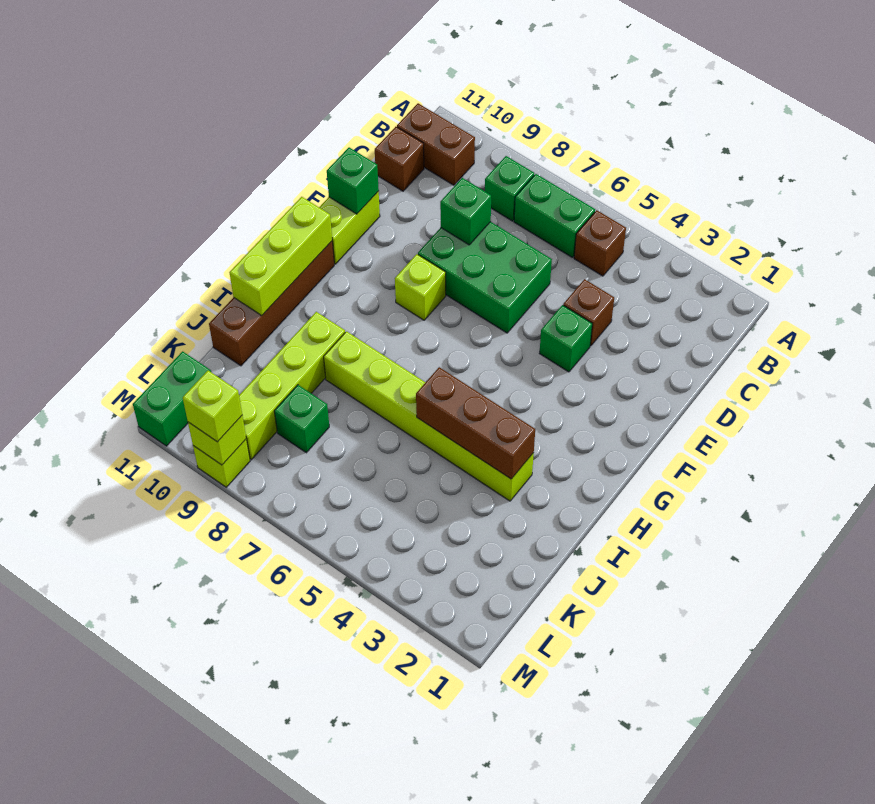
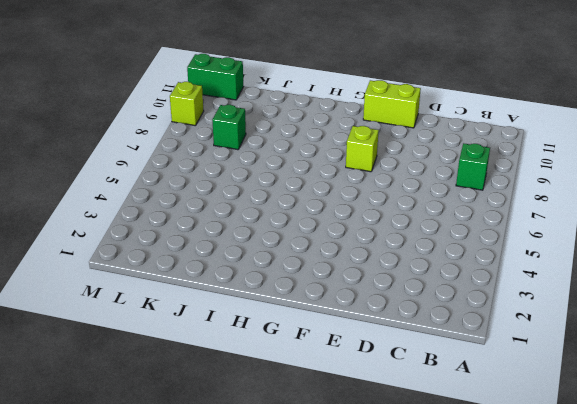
none -> brown brick B5 level 1
none -> green brick B6:B7 level 1
none -> brown brick B10:B11 level 1

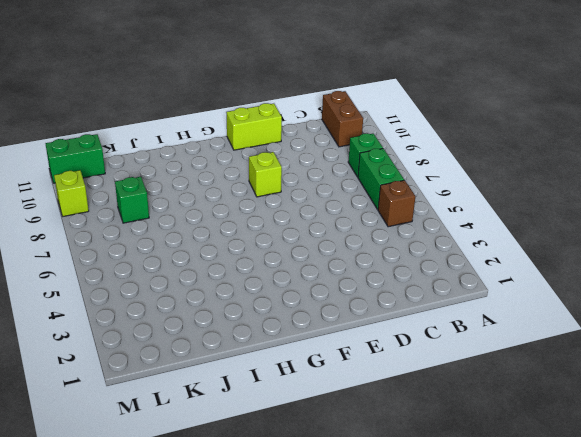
none -> brown brick C11 level 1
none -> brown brick D4 level 1
none -> green brick D6:E8 level 1

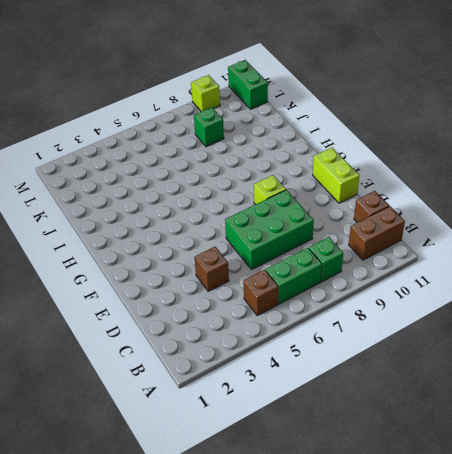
none -> green brick E4 level 1
none -> brown brick G11:J11 level 1
none -> lime brick I3:I8 level 1

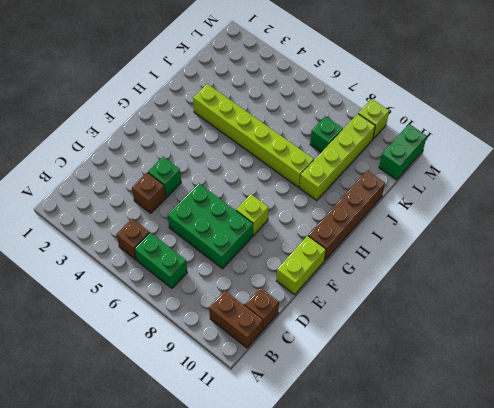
none -> green brick B8 level 1
none -> green brick D8 level 2
none -> green brick E11 level 2

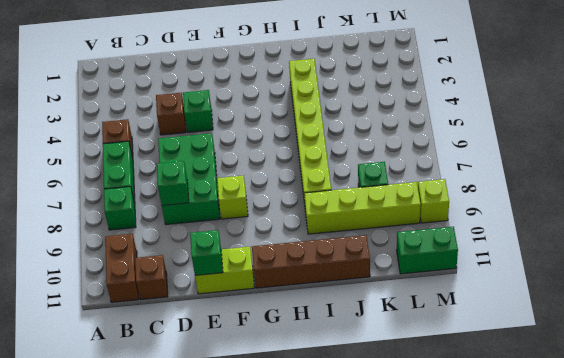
none -> lime brick G11:I11 level 2
none -> brown brick I3:I5 level 2
none -> lime brick M9 level 2

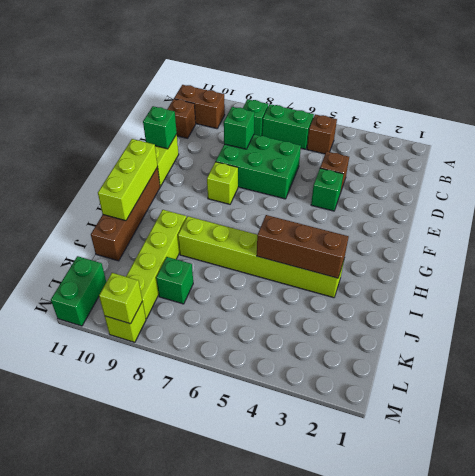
none -> lime brick M9 level 3

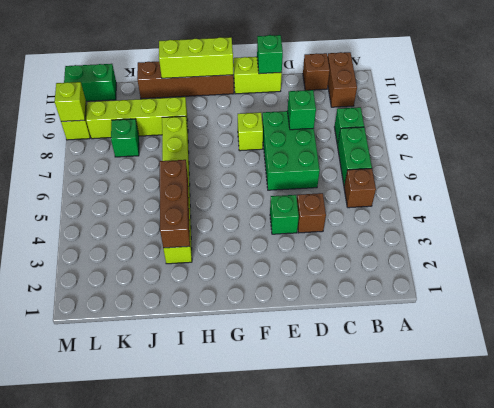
none -> lime brick M9 level 3

